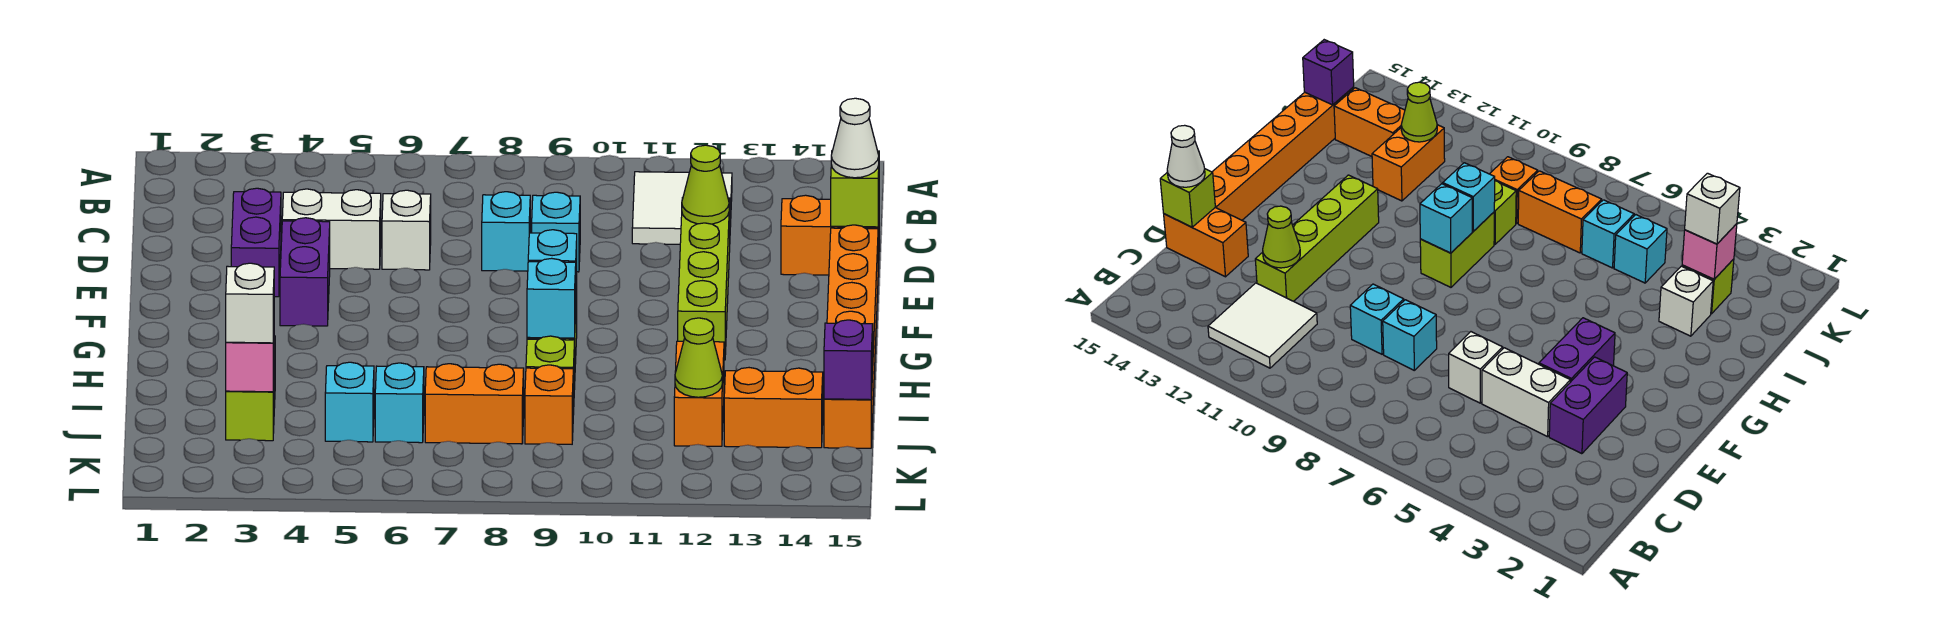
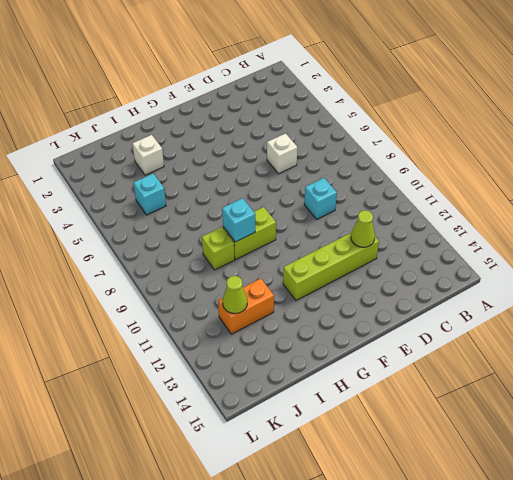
none -> white tile B11:C12 level 1
none -> purple brick D3:E3 level 1
none -> white brick D4:D5 level 1

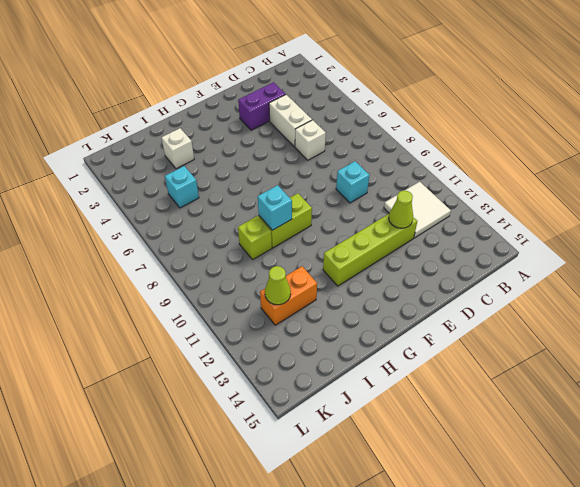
none -> cyan brick D8 level 1
none -> orange brick D14:D15 level 1
none -> purple brick E4:F4 level 1

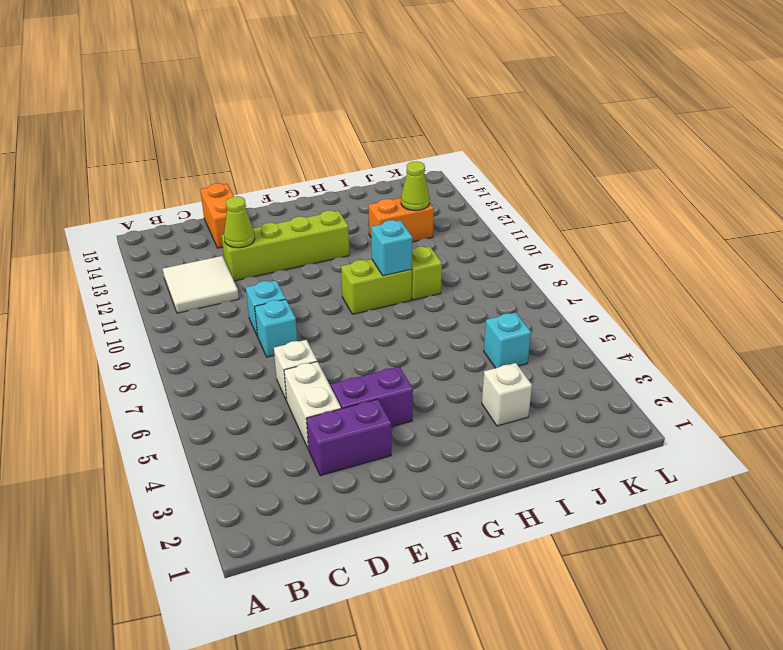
none -> orange brick E15:J15 level 1
none -> lime brick J3 level 1
none -> cyan brick J6 level 1

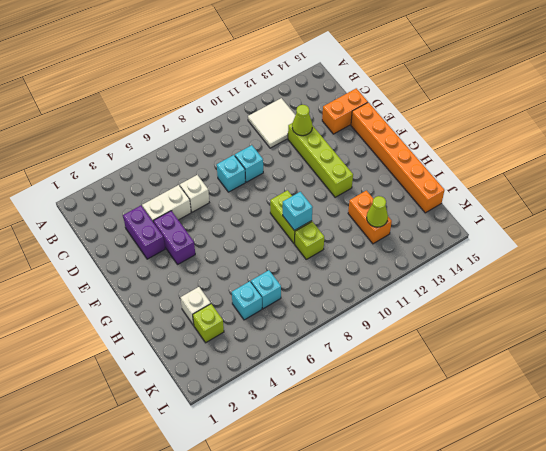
none -> orange brick J7:J8 level 1
none -> orange brick J9 level 1
none -> orange brick J13:J14 level 1

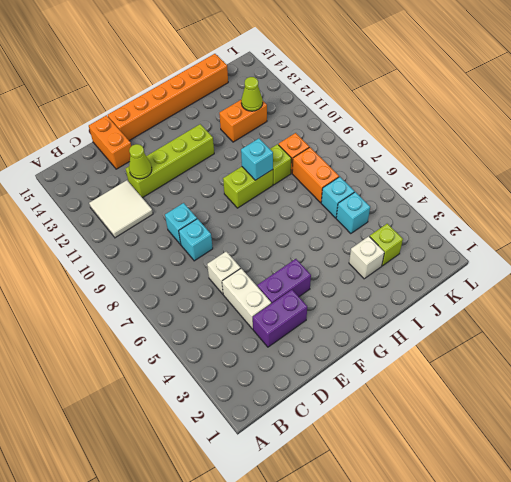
none -> orange brick J13:J14 level 1
none -> lime brick D15 level 2
none -> cyan brick G9 level 2

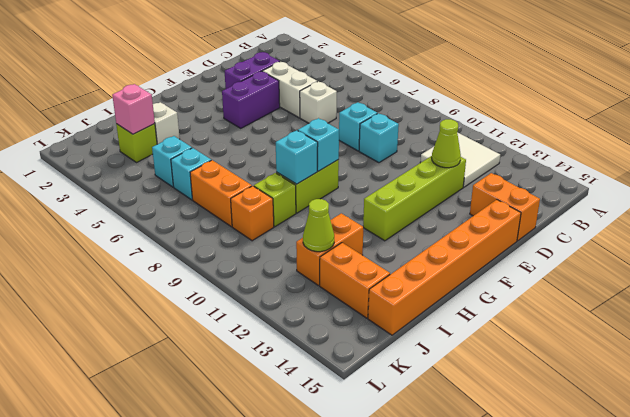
none -> lime brick D15 level 2
none -> purple brick J15 level 2
none -> white cone D15 level 3

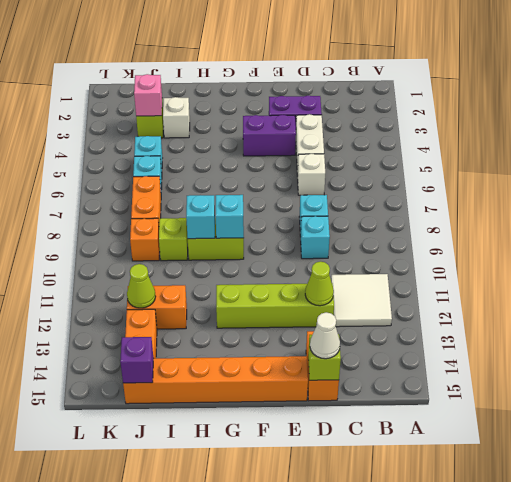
none -> white brick J3 level 3

